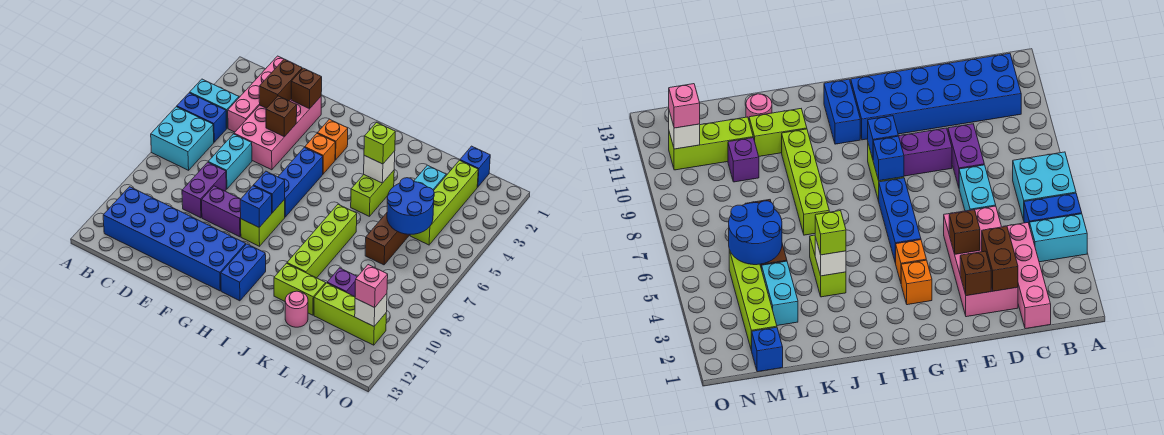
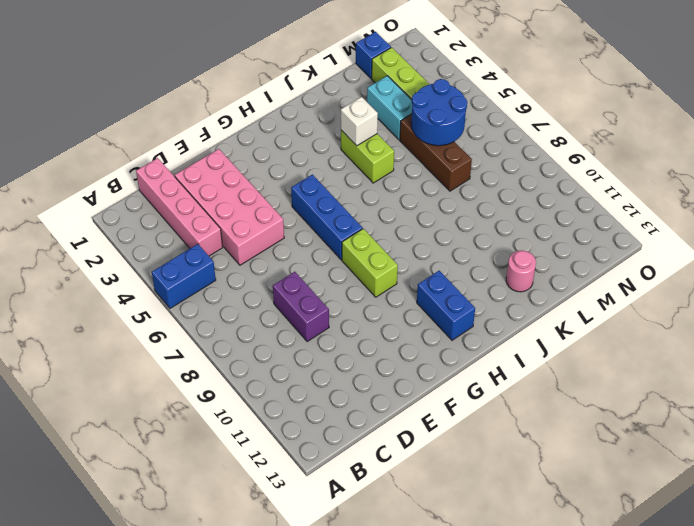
none -> cyan brick A4:B4 level 1
none -> cyan brick A6:B7 level 1
none -> blue brick B11:G12 level 1
none -> cyan brick D6:D7 level 1

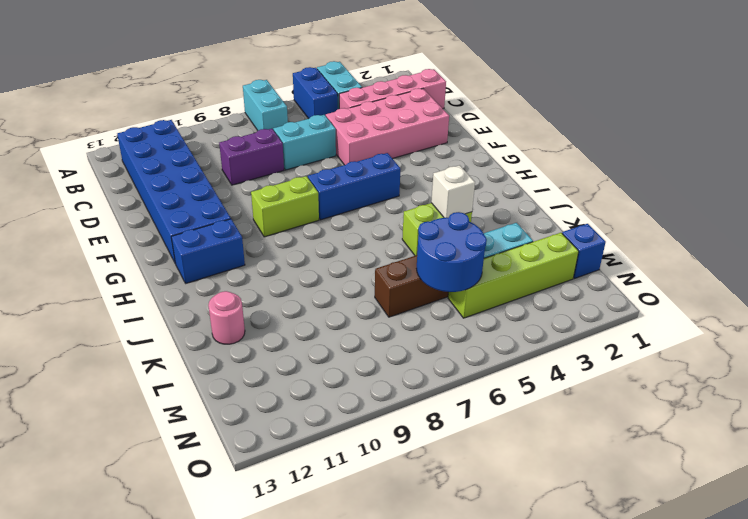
cyan brick A7:B7 level 1 -> cyan brick A6:B7 level 1
none -> purple brick E9:F9 level 1
none -> orange brick G3 level 1
none -> orange brick G4 level 1
none -> lime brick J7:J10 level 1

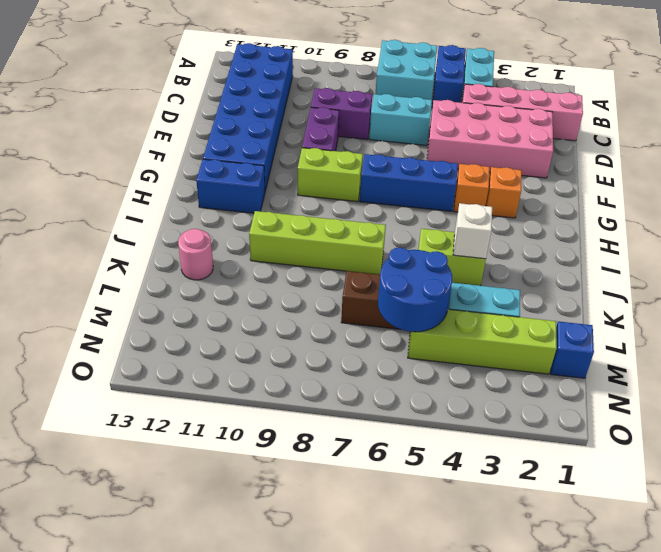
none -> lime brick J11:K11 level 1
none -> purple brick L10 level 1
none -> lime brick L11:N11 level 1
none -> brown brick D2:D3 level 2

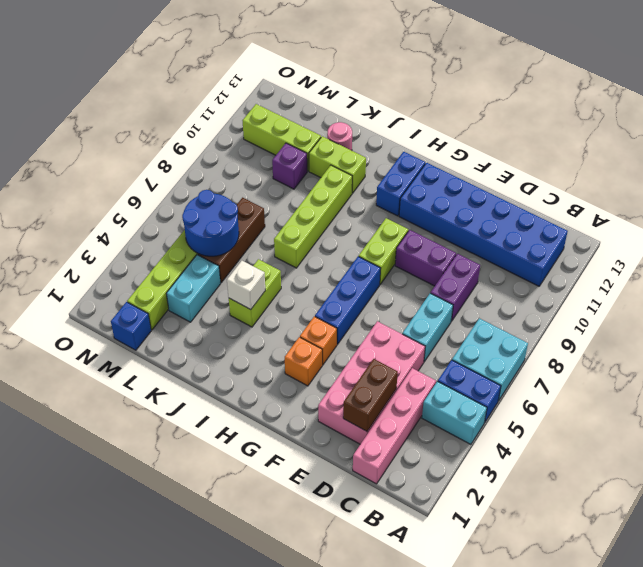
none -> brown brick E2 level 2
none -> brown brick E4 level 2
none -> blue brick G8 level 2
none -> blue brick G9 level 2

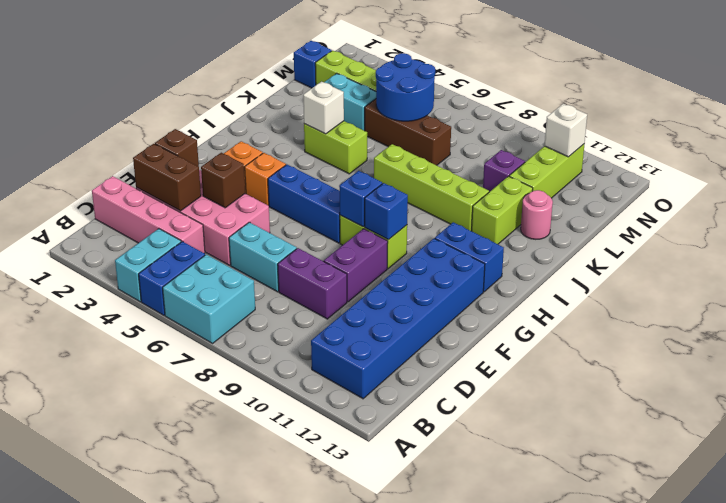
none -> lime brick J4 level 3
none -> pink brick N11 level 3

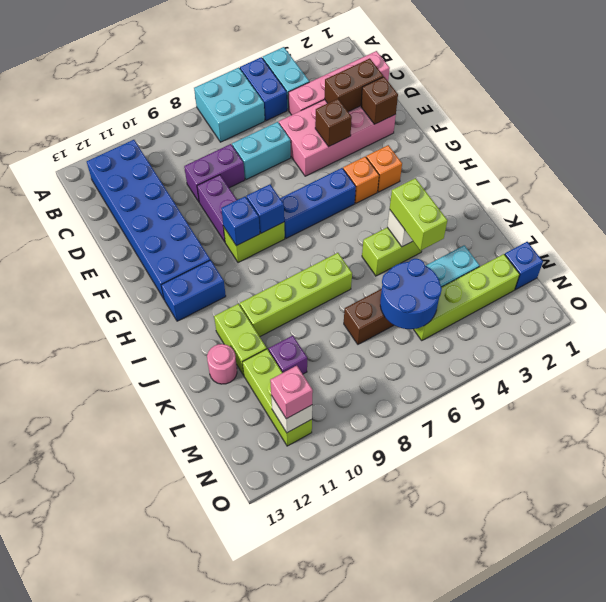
lime brick J4:K4 level 3 -> lime brick J4 level 3

